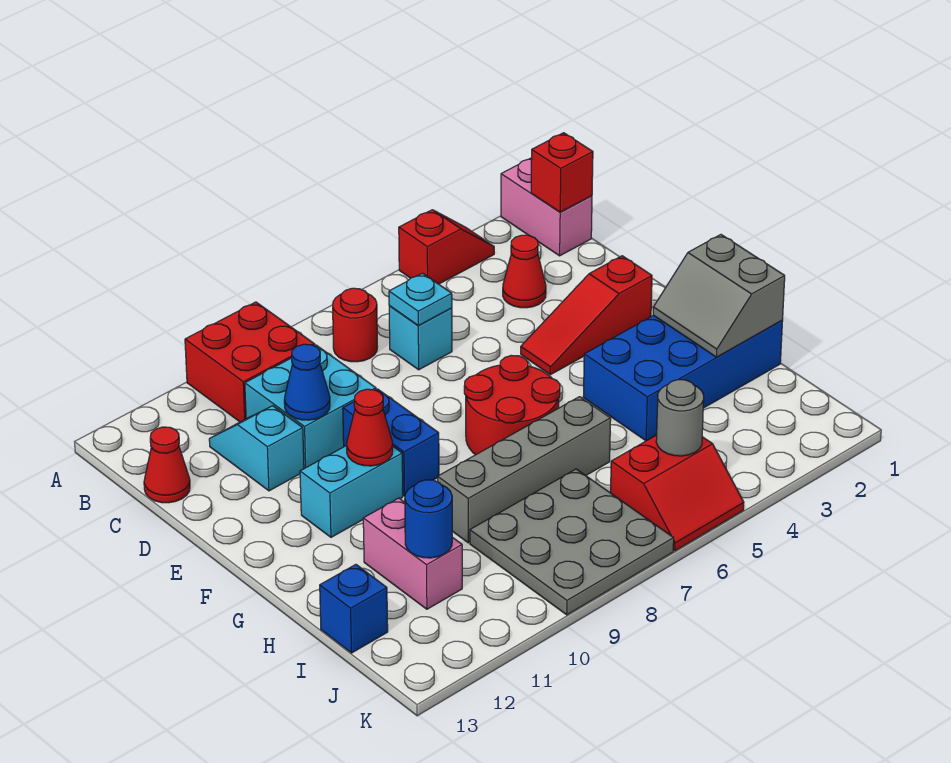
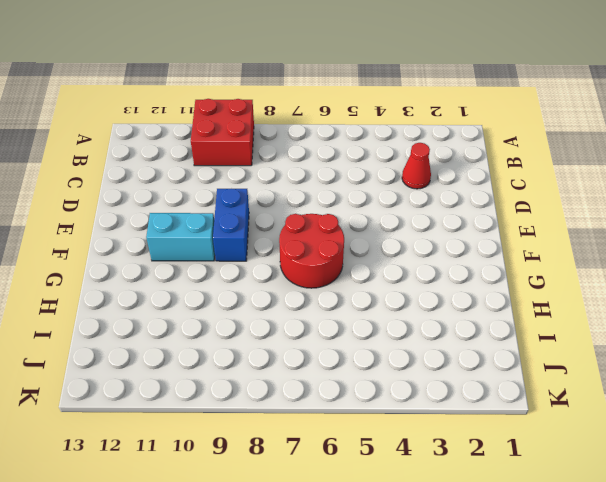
none -> pink brick A1:B1 level 1
none -> red slope A3:A4 level 1 top 4
none -> red round brick B7 level 1

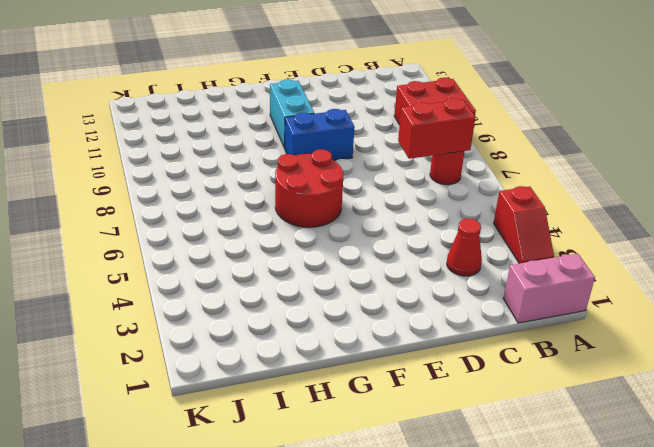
red brick B7:C7 level 2 -> none
none -> cyan brick C6 level 1
none -> cyan brick C9:D10 level 1
none -> cyan slope C11:D11 level 1 top D

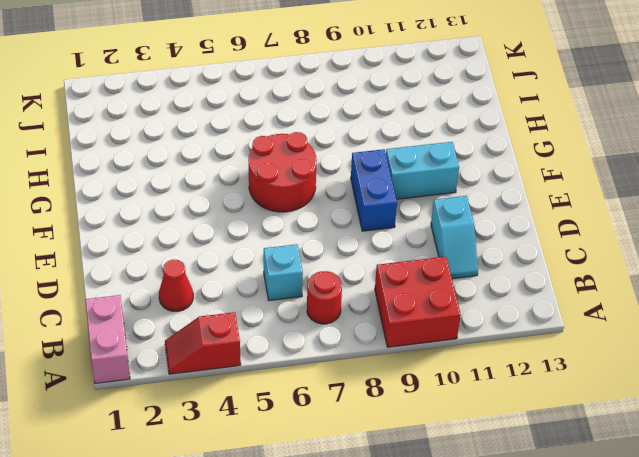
none -> cyan brick C9:D10 level 1
none -> red cone C13 level 1
none -> red slope E2:E4 level 1 top 2

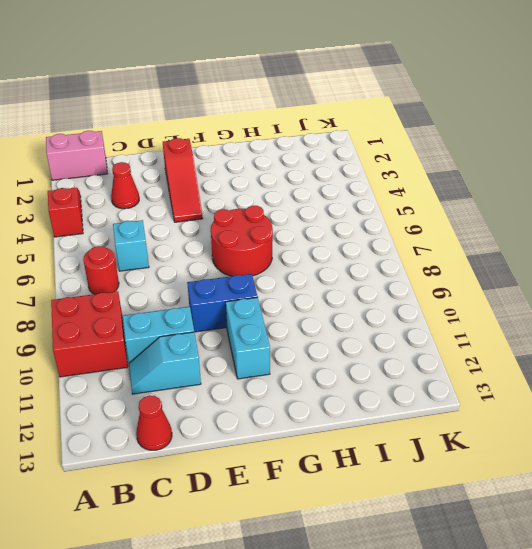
cyan brick C10:D10 level 1 -> cyan brick C9:D10 level 1
none -> blue brick G1:H4 level 1
none -> grey brick H6:H9 level 1
none -> pink brick H11:I11 level 1

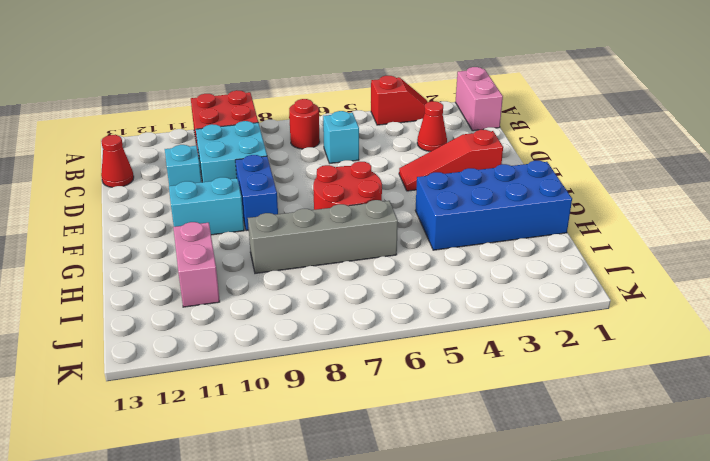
none -> grey plate I7:K9 level 1
none -> blue brick I13 level 1
none -> red slope J5:K6 level 1 top J

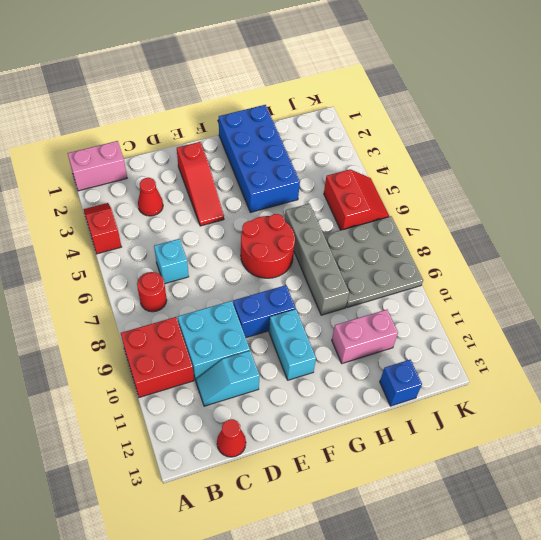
none -> red brick B1 level 2
none -> cyan plate C6 level 2
none -> blue cone D10 level 2

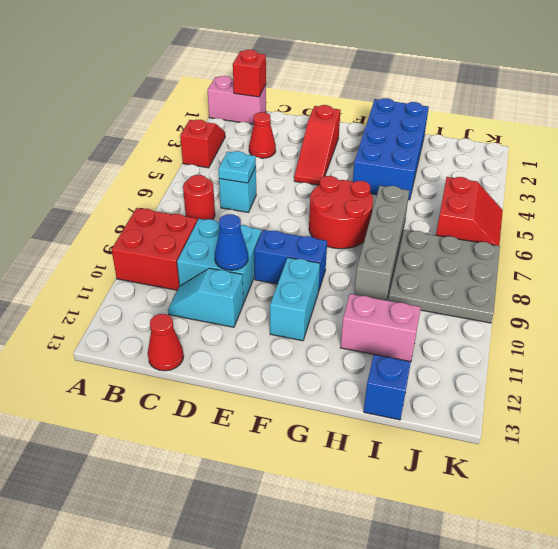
none -> red cone F10 level 2
none -> grey slope G1:H2 level 2 top 1
none -> blue round brick I11 level 2

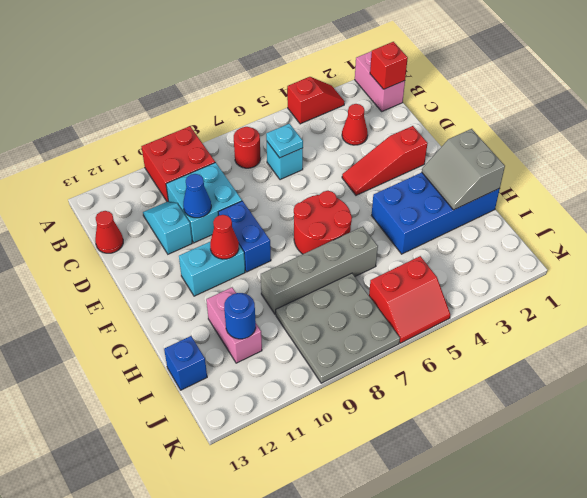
none -> grey round brick J5 level 2

